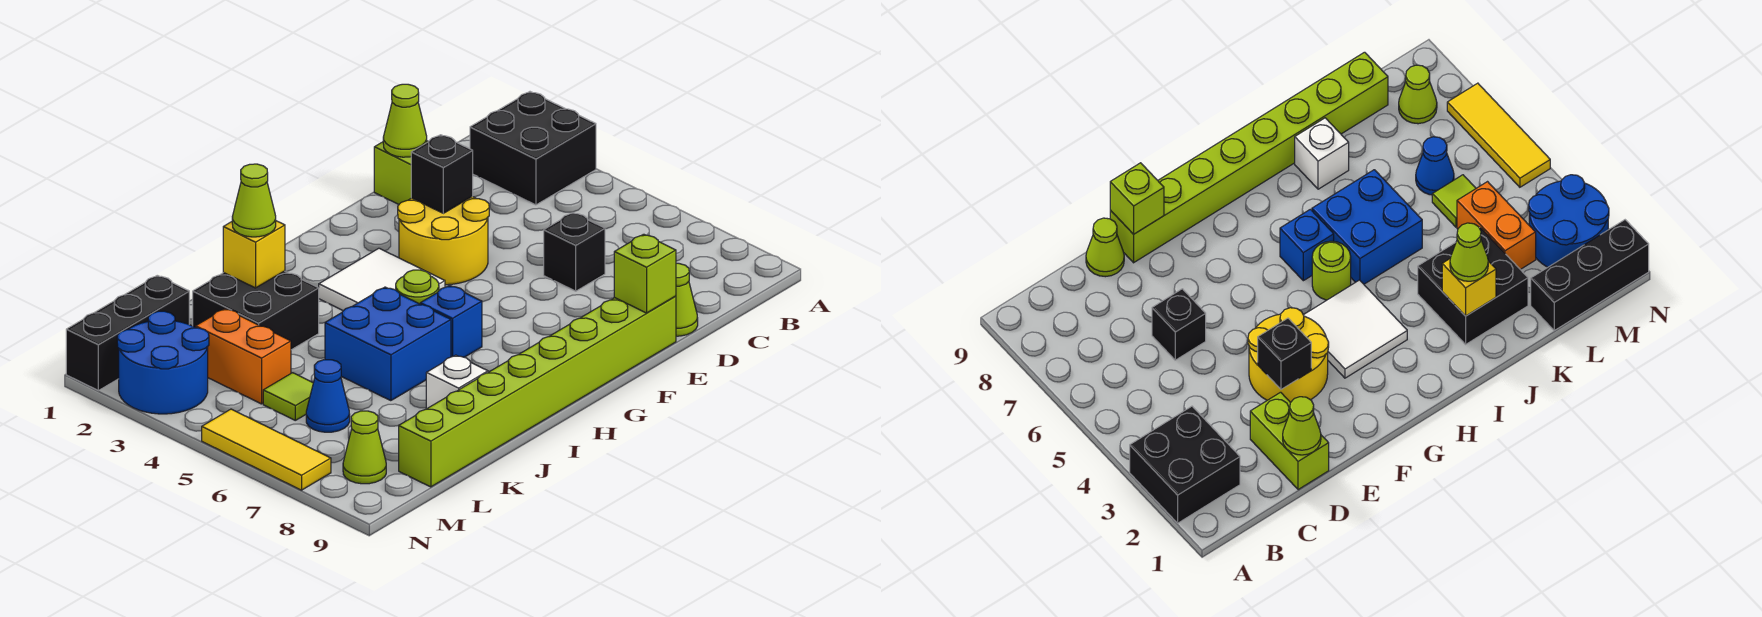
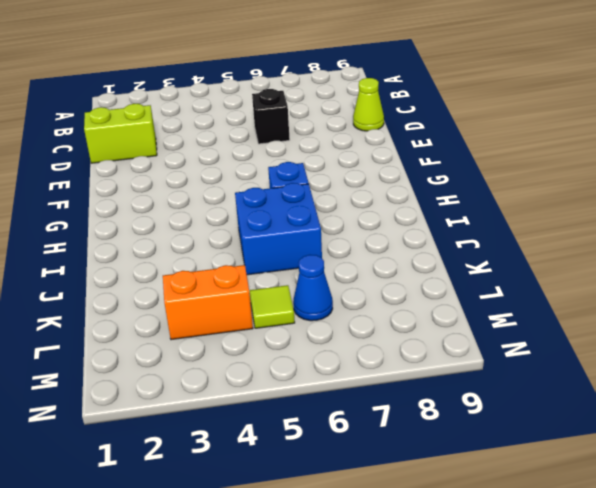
none -> black brick A2:B3 level 1
none -> yellow round brick E3:F4 level 1
none -> lime brick E9:L9 level 1

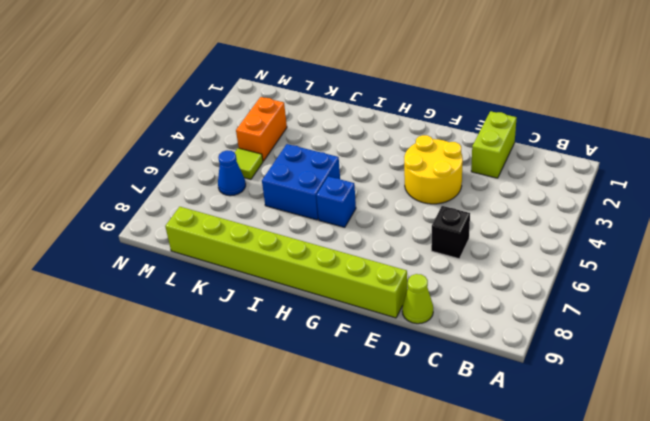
none -> black brick A2:B3 level 1
none -> white tile G3:H4 level 1
none -> lime round brick H5 level 1

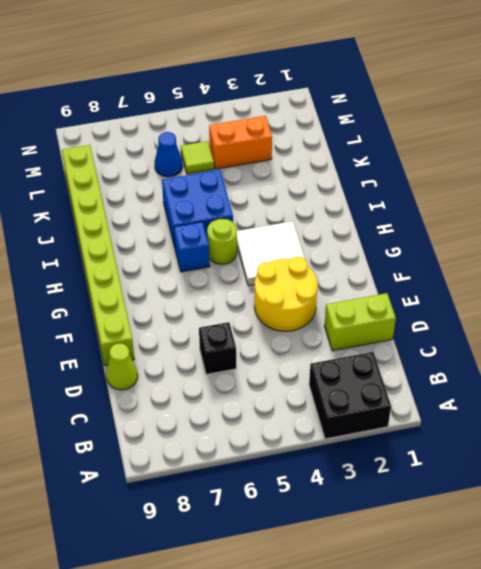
none -> black brick J2:K3 level 1
none -> white brick J8 level 1
none -> black brick L1:N1 level 1

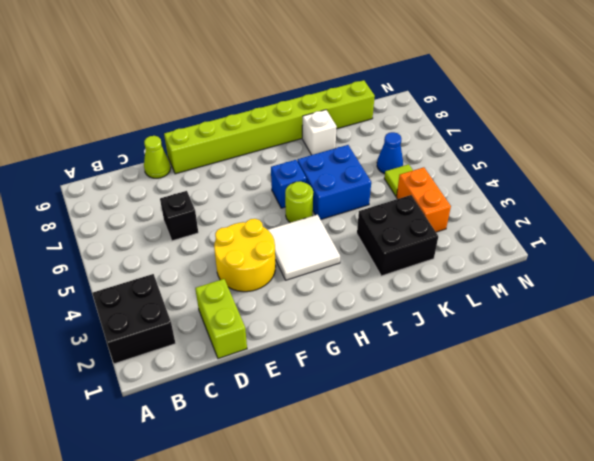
none -> black brick L1:N1 level 1
none -> blue round brick M2:N3 level 1
none -> lime cone M8 level 1

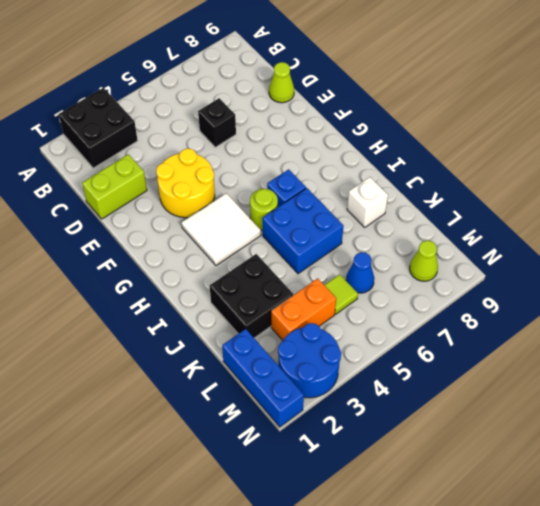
blue brick L1:N1 level 1 -> black brick L1:N1 level 1
none -> lime brick E9:L9 level 1
none -> yellow tile N5:N7 level 1
none -> lime cone D1 level 2

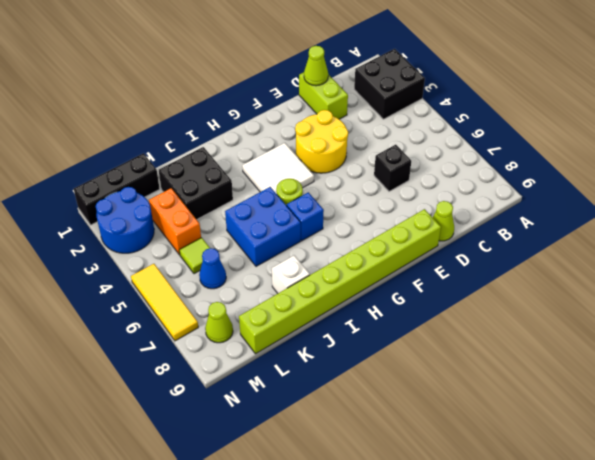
none -> black brick E3 level 2
none -> lime brick E9 level 2
none -> yellow brick J2 level 2

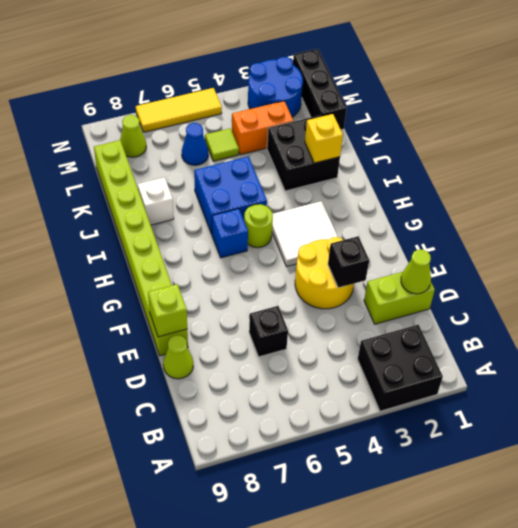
none -> lime cone J2 level 3

